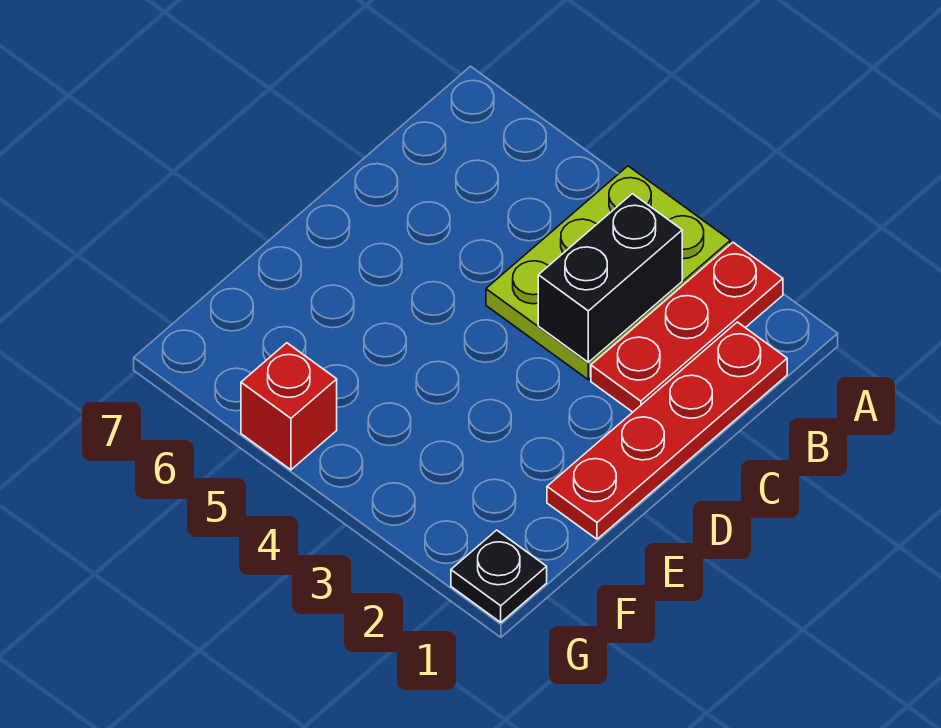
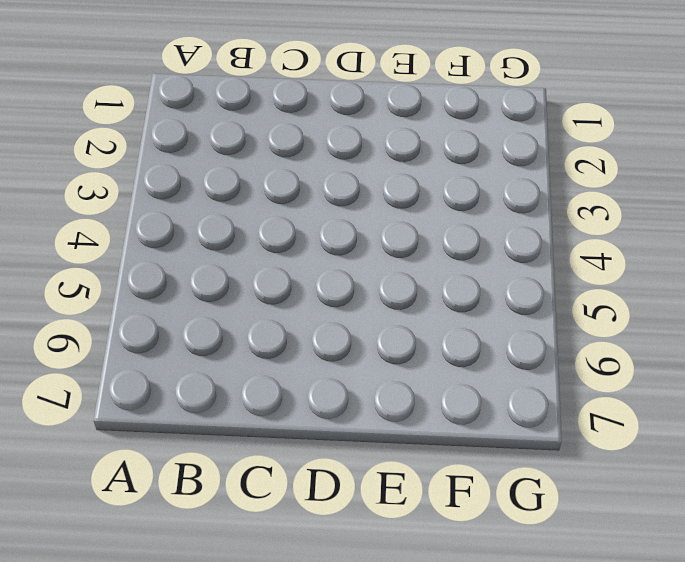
none -> red plate A2:C2 level 1
none -> lime plate A3:C4 level 1

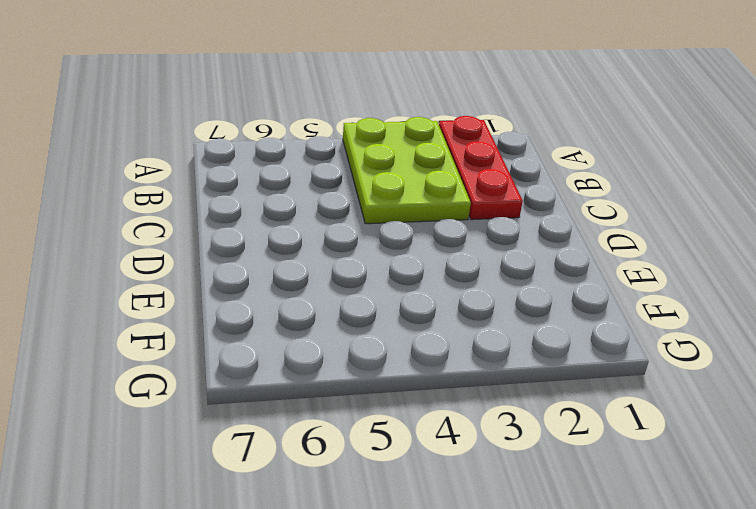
none -> red plate B1:E1 level 1
none -> black plate G1 level 1

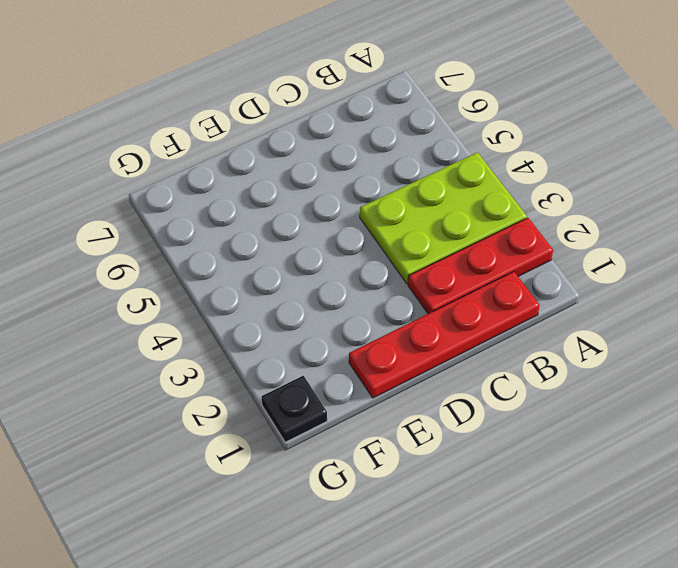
none -> red brick G5 level 1
none -> black brick B3:C3 level 2

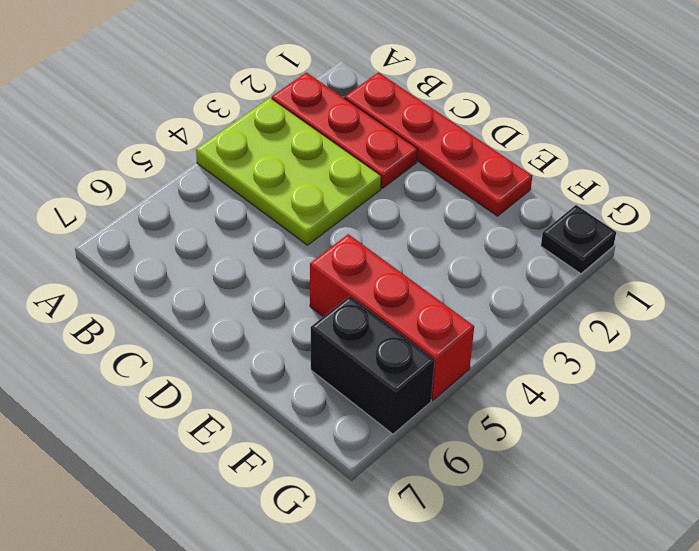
red brick E5:G5 level 1 -> red brick G5 level 1
black brick F6:G6 level 1 -> black brick B3:C3 level 2

